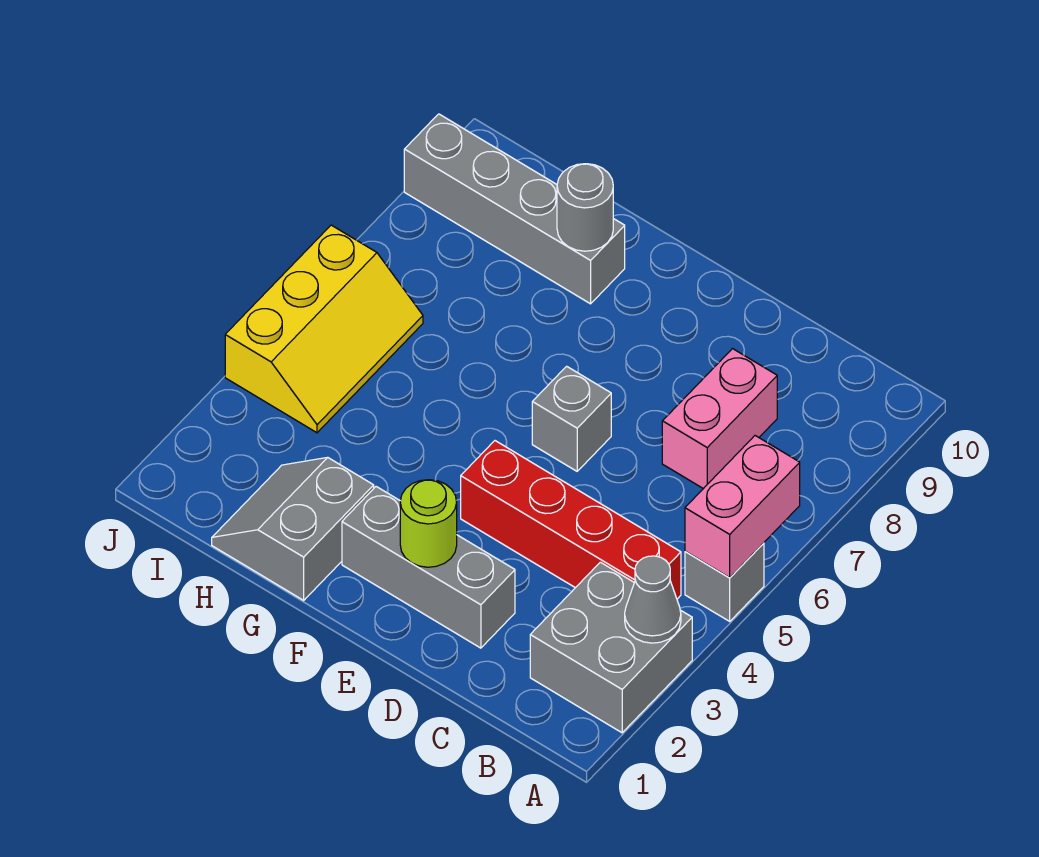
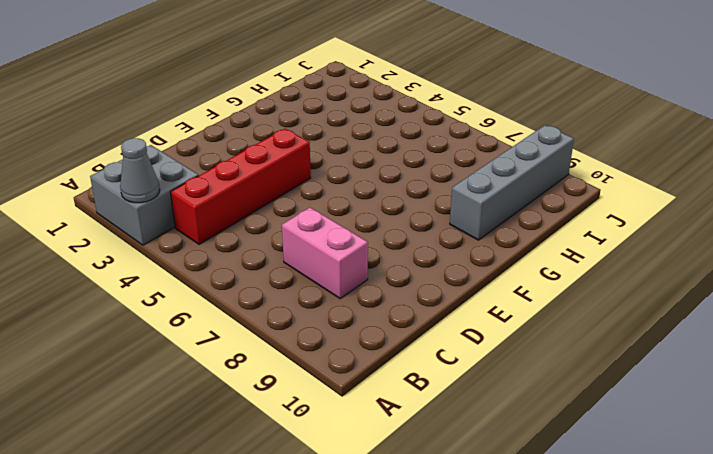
none -> grey brick A5 level 1
none -> grey brick D2:F2 level 1
none -> grey brick E6 level 1

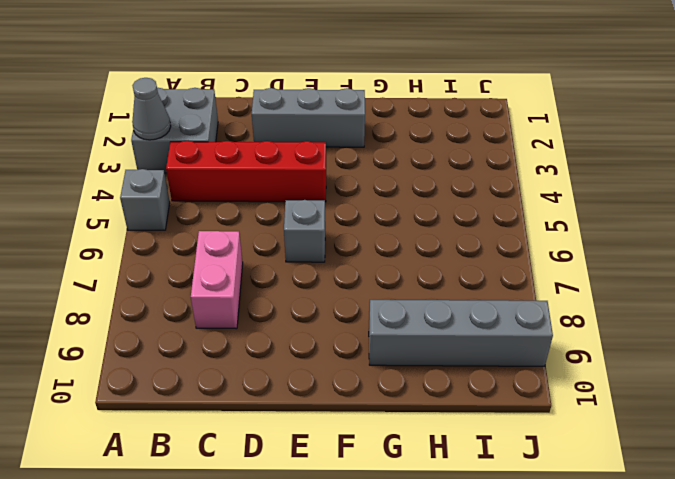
none -> grey slope G1:H2 level 1 top G
none -> yellow slope I4:J6 level 1 top J
none -> pink brick A5:A6 level 2

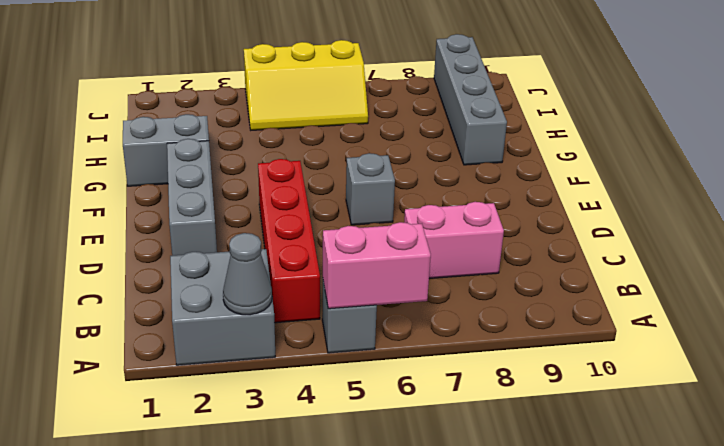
none -> lime round brick E2 level 2
none -> grey round brick G9 level 2

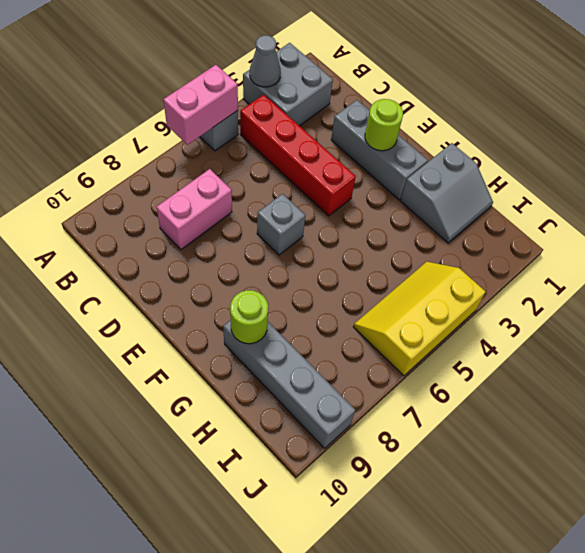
lime round brick G9 level 2 -> grey round brick G9 level 2

